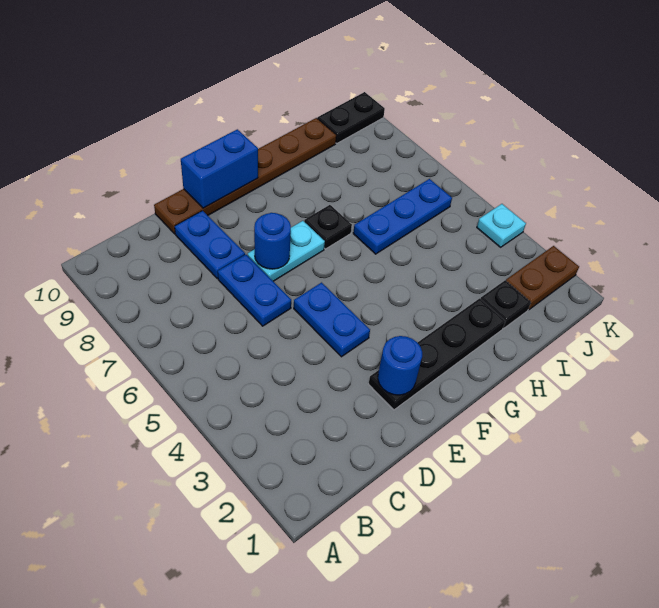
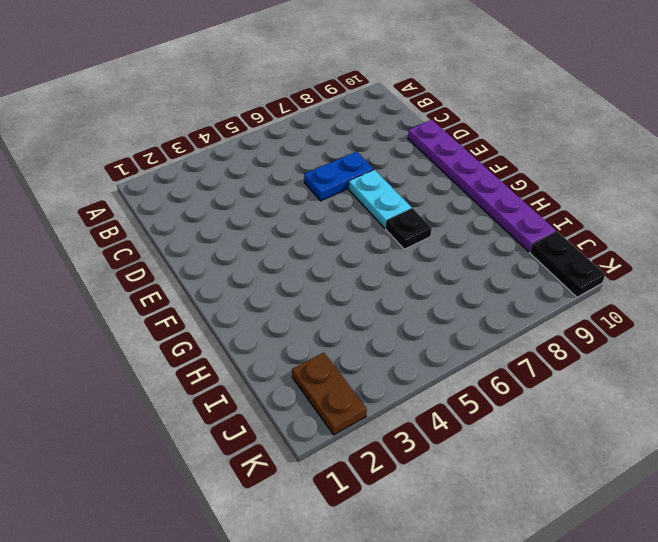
purple plate D10:I10 level 1 -> brown plate D10:I10 level 1
none -> blue plate D8:D9 level 1
none -> black plate E2:H2 level 1
none -> blue plate E4:E5 level 1

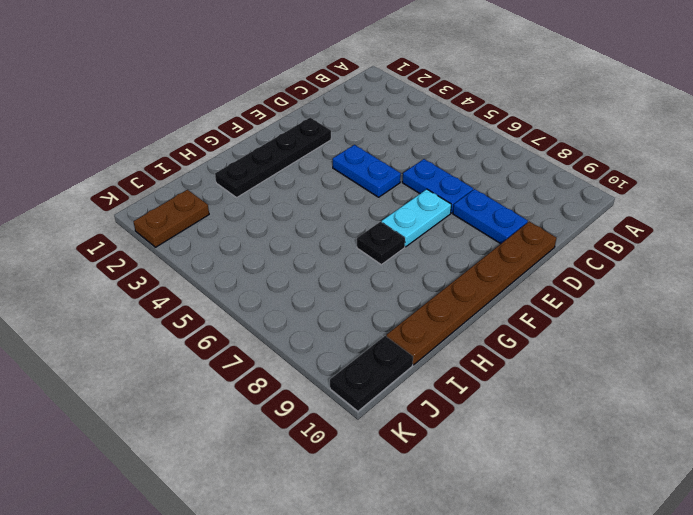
none -> blue plate H6:J6 level 1
none -> black plate I2 level 1
none -> cyan plate K4 level 1

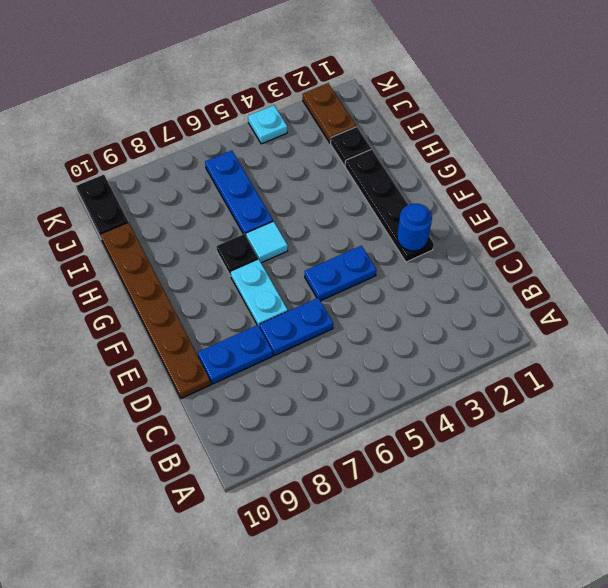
cyan tile G6 level 1 -> none
none -> blue round brick E7 level 2
none -> blue brick E10:F10 level 2

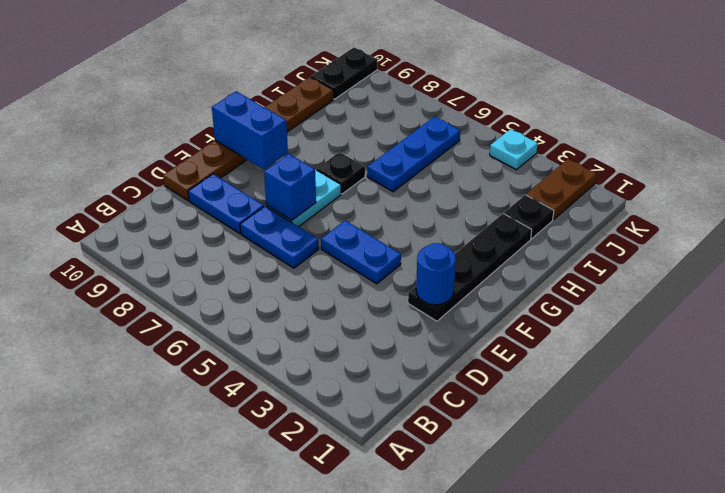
blue brick E7 level 2 -> blue round brick E7 level 2
blue brick F9:F10 level 2 -> blue brick E10:F10 level 2

